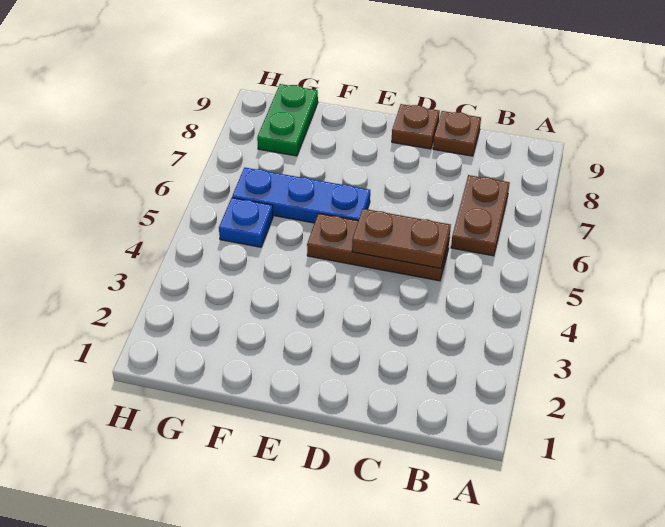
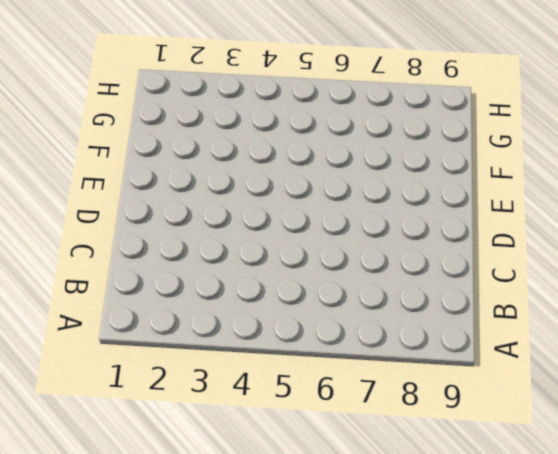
none -> brown plate B6:B7 level 1
none -> brown plate C5:E5 level 1

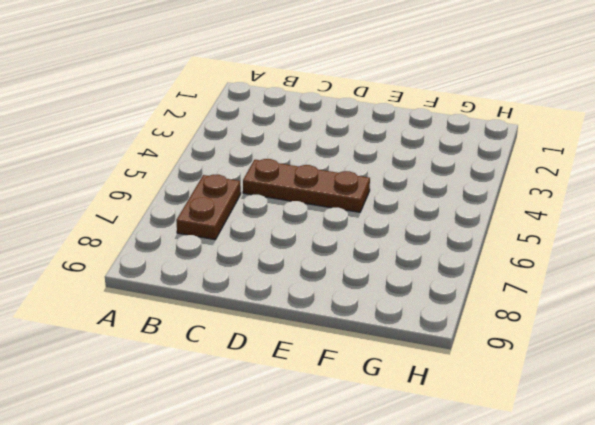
none -> brown plate C9 level 1
none -> brown plate D9 level 1

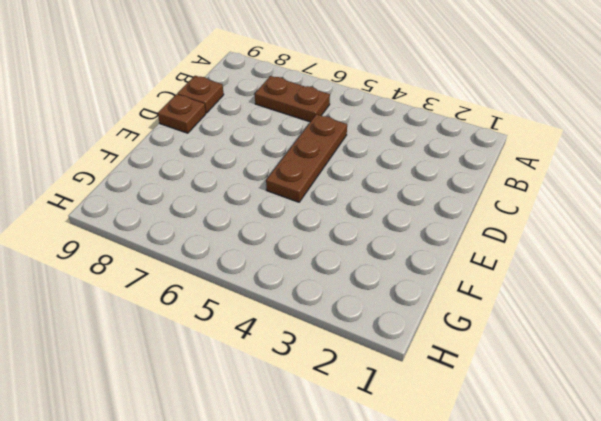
none -> blue plate E6:G6 level 1
none -> blue plate G5 level 1

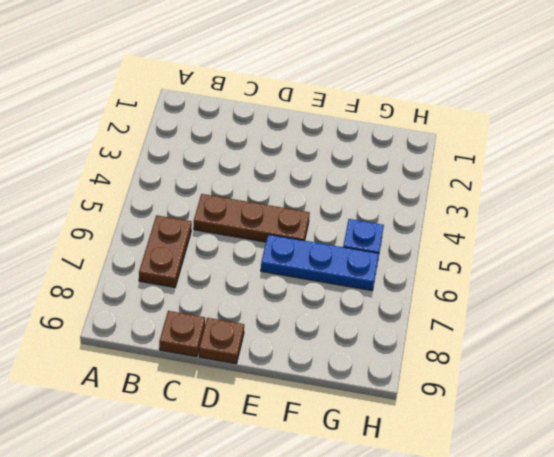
none -> green plate G8:G9 level 1
none -> brown plate C5:D5 level 2

